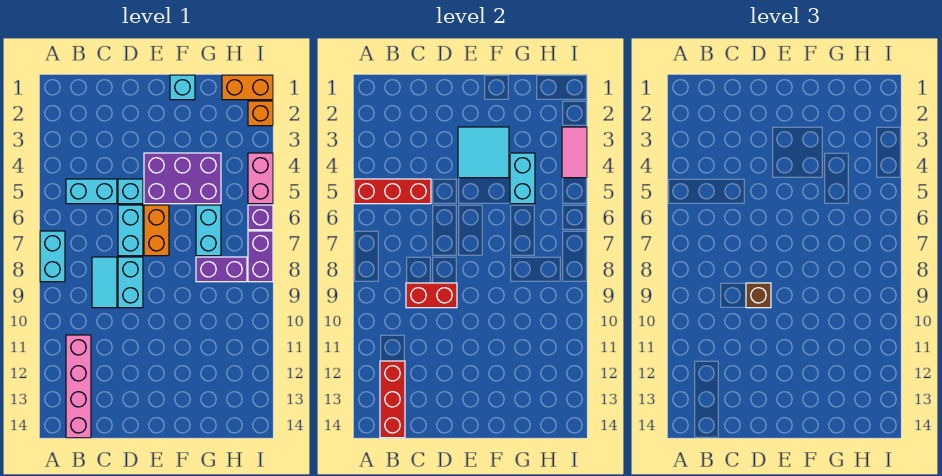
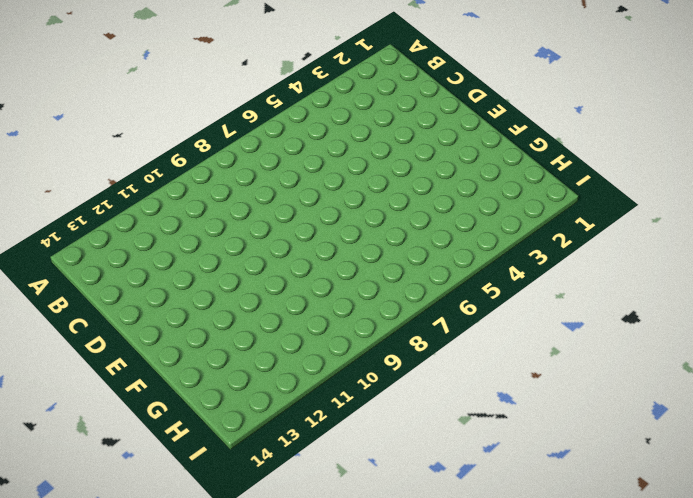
none -> cyan brick A7:A8 level 1
none -> cyan brick B5:C5 level 1
none -> pink brick B11:B14 level 1

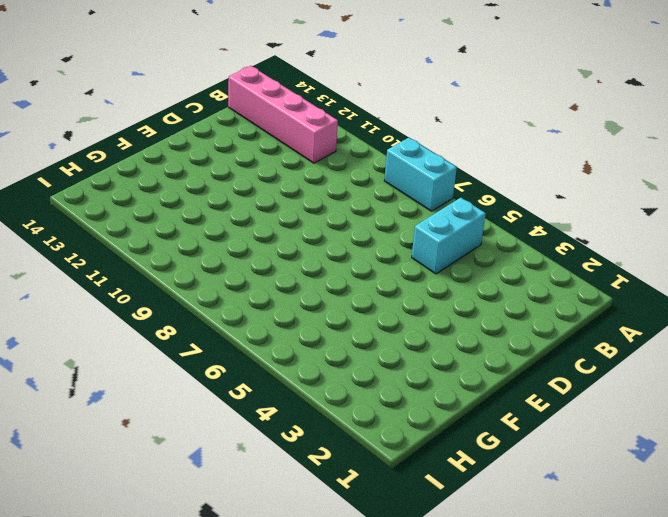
none -> cyan tile C8:C9 level 1
none -> cyan brick D5 level 1
none -> cyan brick D6:D7 level 1

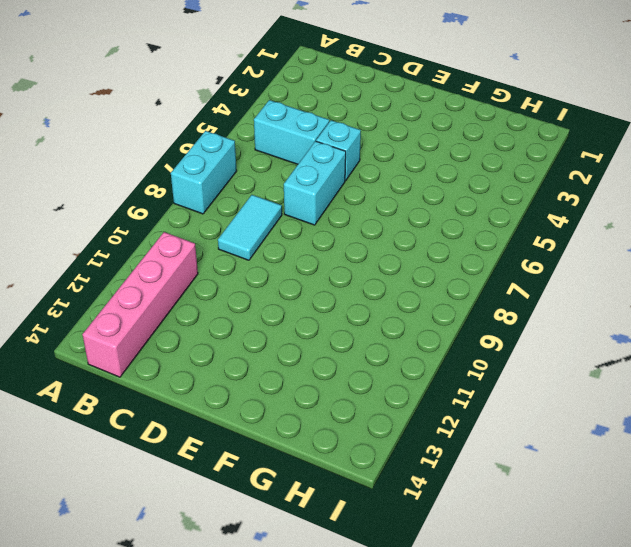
none -> cyan brick D8:D9 level 1
none -> purple brick E4:G5 level 1
none -> orange brick E6:E7 level 1

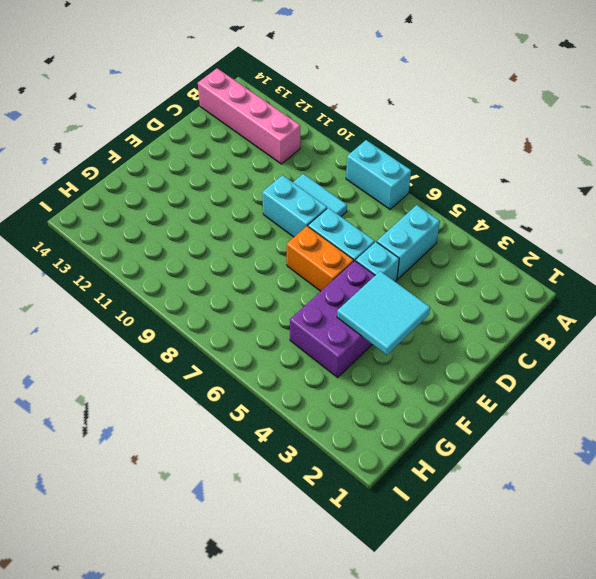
none -> cyan brick F1 level 1
none -> cyan brick G6:G7 level 1
none -> purple brick G8:H8 level 1

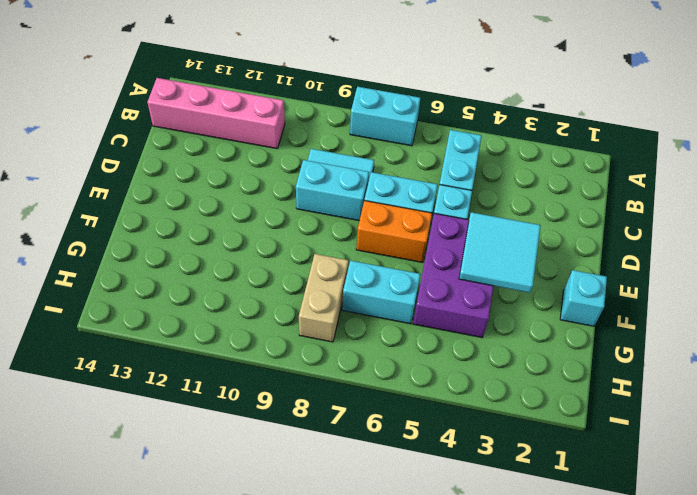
tan brick G8:H8 level 1 -> purple brick G8:H8 level 1
none -> orange brick H1:I1 level 1
none -> orange brick I2 level 1
none -> pink brick I4:I5 level 1

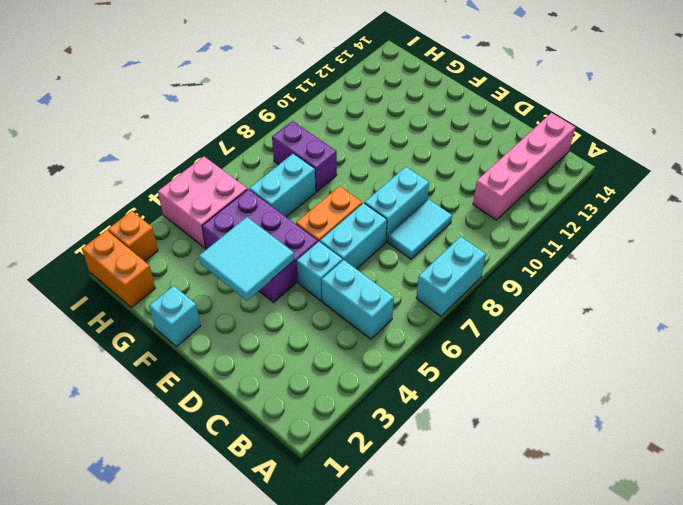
pink brick H4:I5 level 1 -> pink brick I4:I5 level 1
none -> purple brick I6 level 1
none -> purple brick I7:I8 level 1
none -> red brick A5:C5 level 2

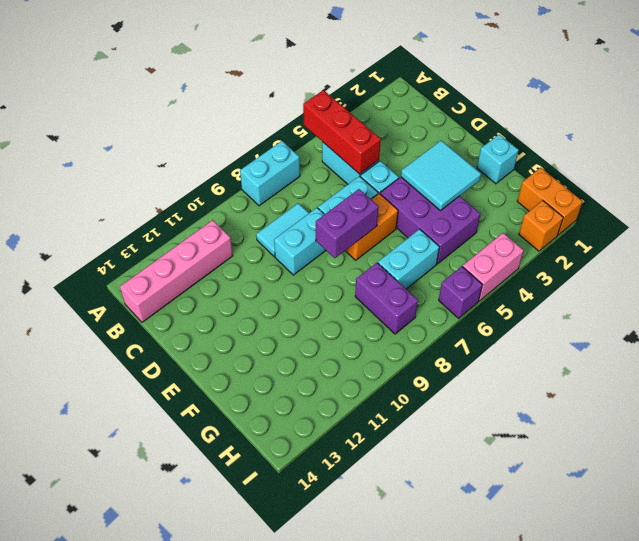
purple brick E7:E8 level 2 -> purple brick I7:I8 level 1
none -> red brick B12:B14 level 2
none -> red brick C9:D9 level 2
none -> cyan brick G4:G5 level 2

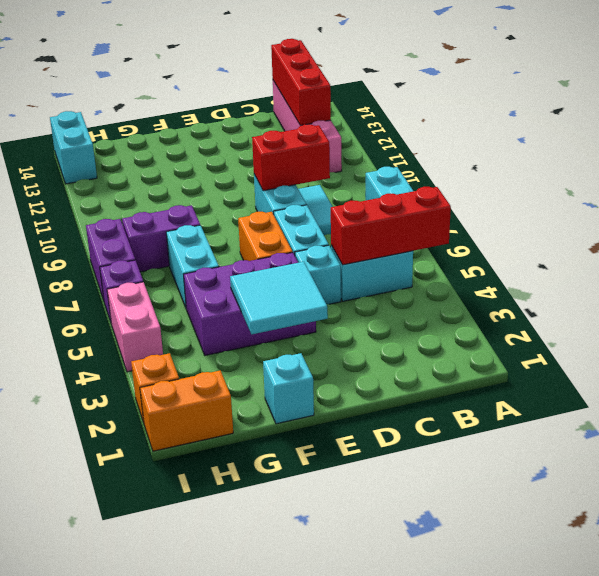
cyan brick I13:I14 level 1 -> cyan brick G4:G5 level 2
none -> pink tile I3:I4 level 2
none -> brown brick D9 level 3

